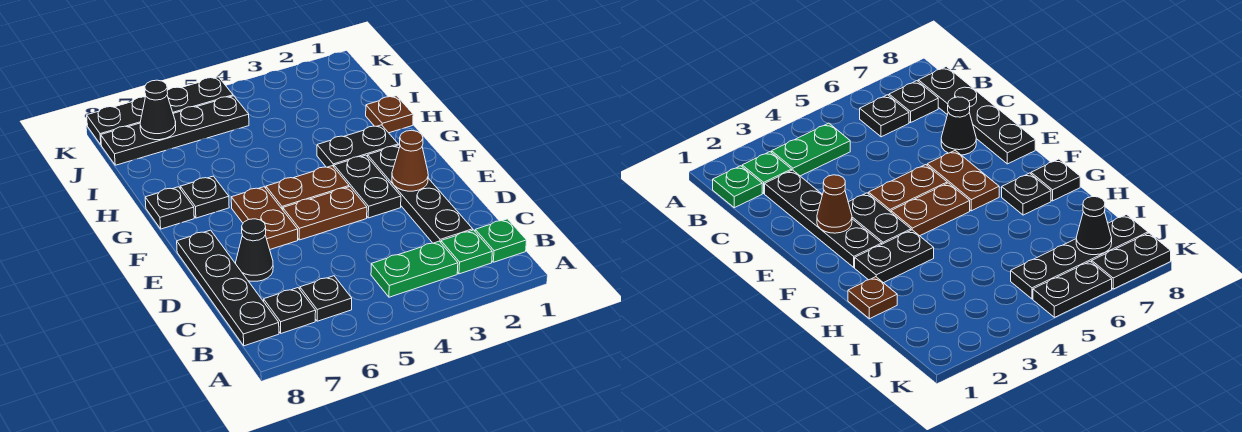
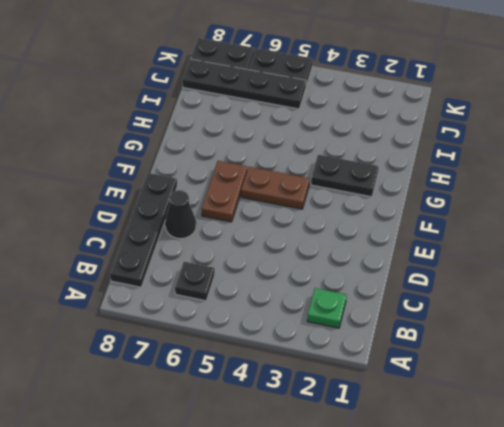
none -> green plate B1 level 1
none -> green plate B3:B4 level 1
none -> black plate B7 level 1

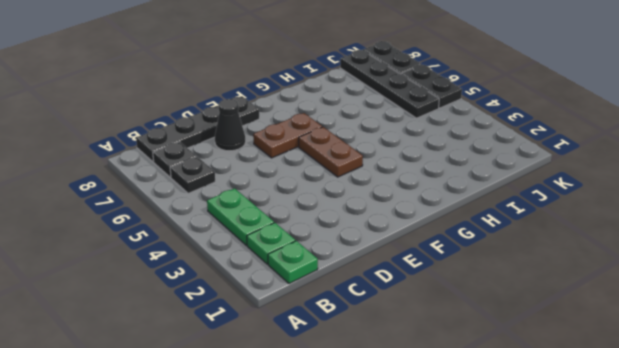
none -> black plate C2:F2 level 1
none -> black plate E3:F3 level 1
none -> brown plate E4:E5 level 1

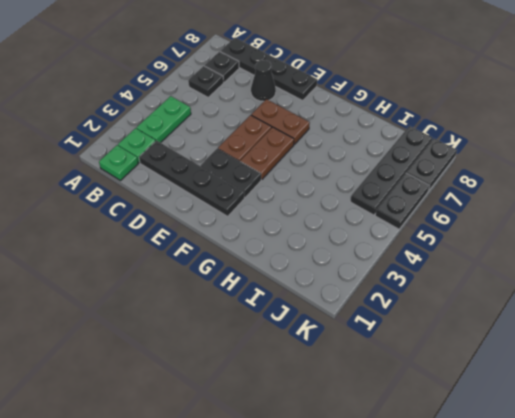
none -> black plate G2:G3 level 1
none -> black plate G7 level 1
none -> black plate G8 level 1

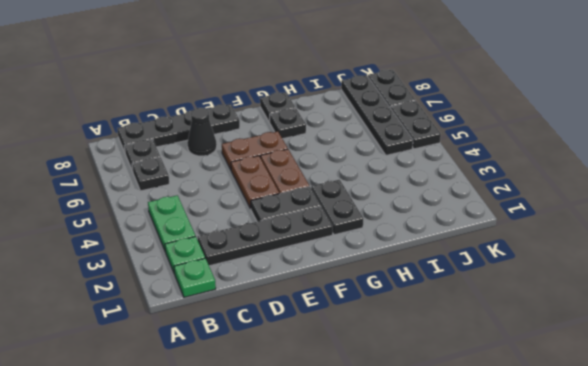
none -> brown plate H1 level 1
none -> brown cone E2 level 2
none -> black cone J7 level 2

